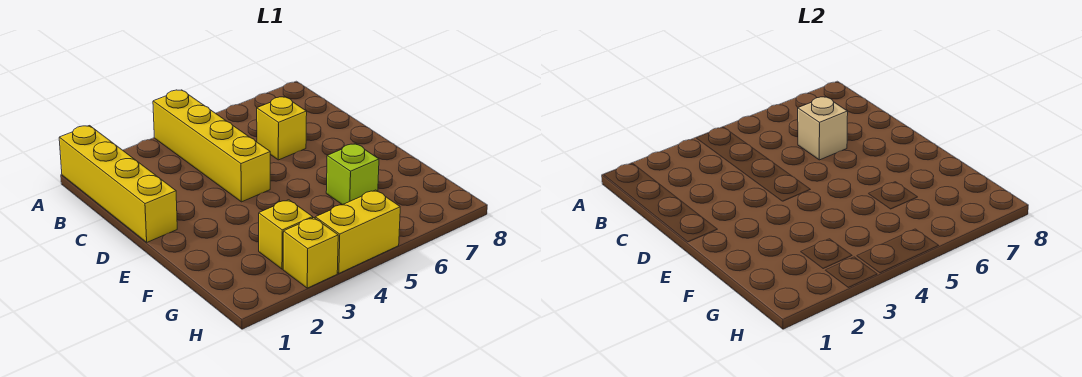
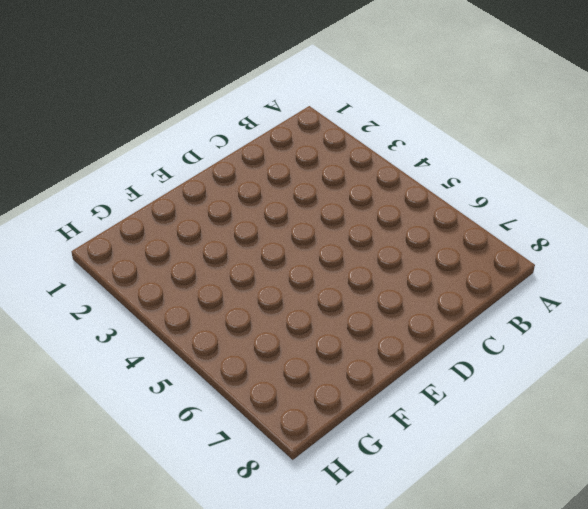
none -> yellow brick A1:D1 level 1
none -> yellow brick A4:D4 level 1

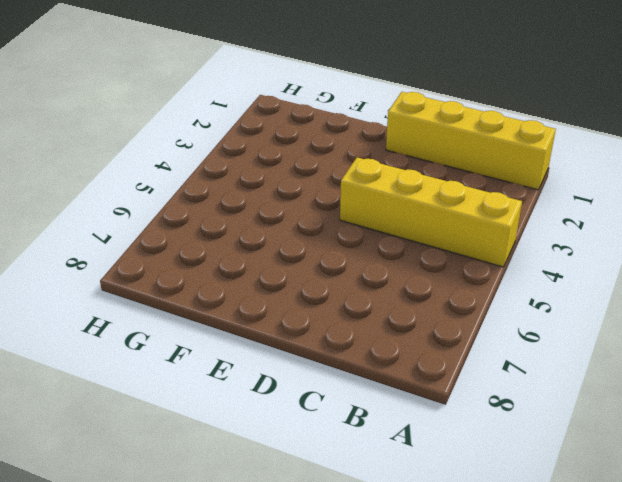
none -> yellow brick C6 level 1
none -> lime brick F6 level 1

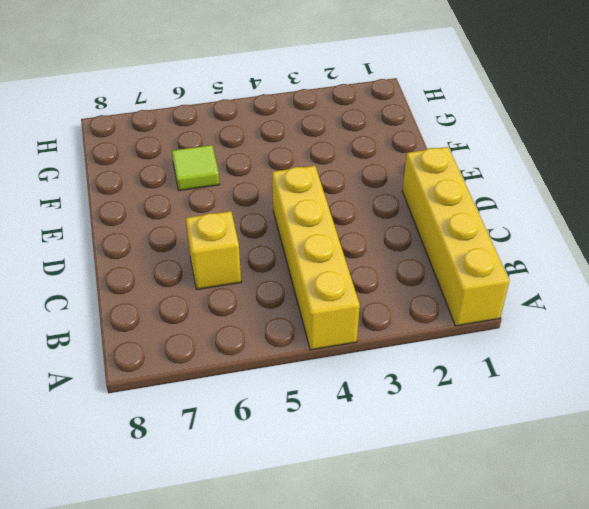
lime tile F6 level 1 -> lime brick F6 level 1
none -> yellow brick G3 level 1
none -> yellow brick H3 level 1

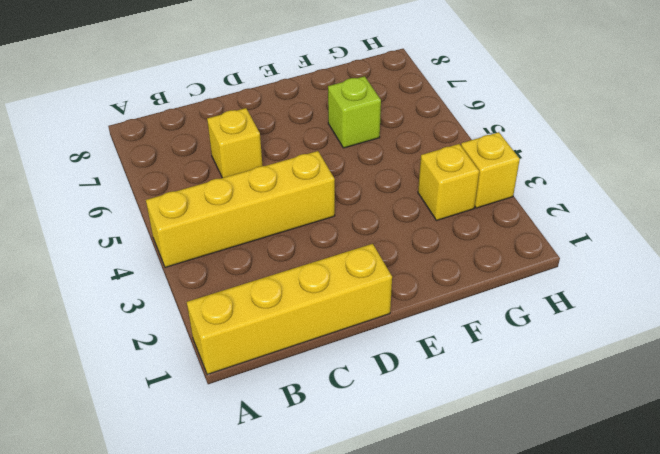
none -> yellow brick H4:H5 level 1
none -> tan brick C6 level 2

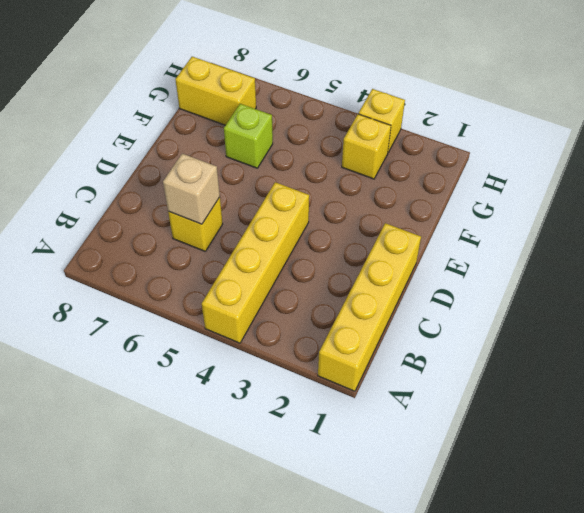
yellow brick G7:G8 level 1 -> yellow brick H4:H5 level 1

